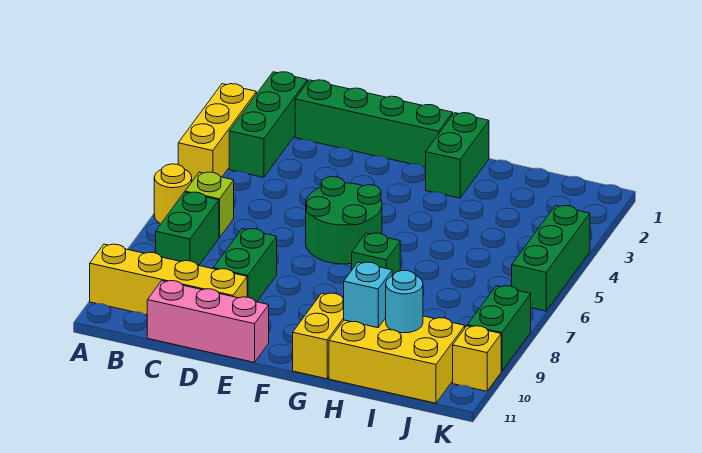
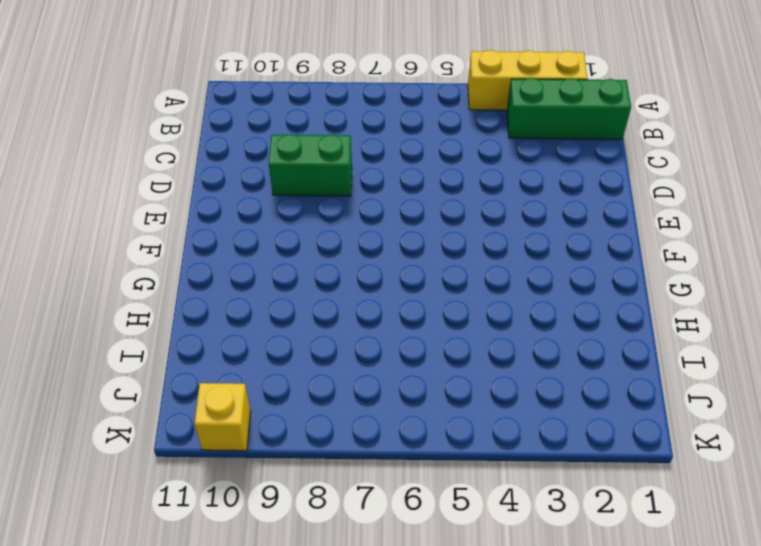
none -> yellow round brick A6 level 1
none -> yellow brick A10:D10 level 1
none -> lime brick B6 level 1

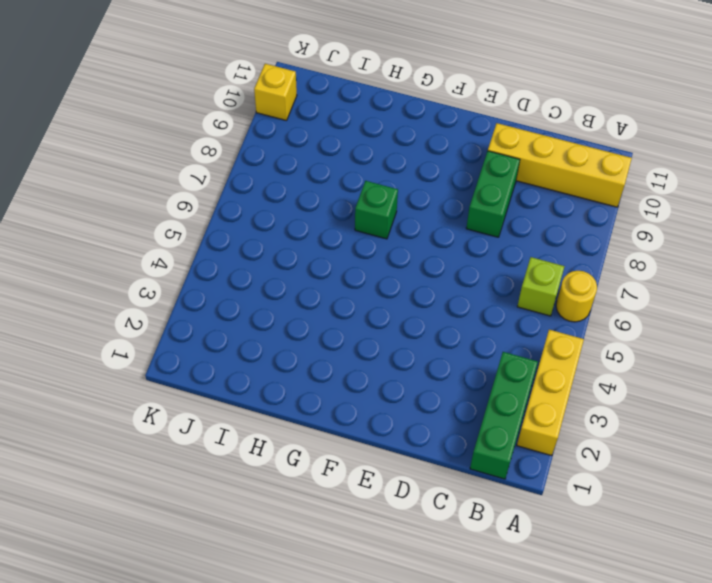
none -> green brick B7:B8 level 1
none -> green brick C1:F1 level 1
none -> pink brick C11:E11 level 1

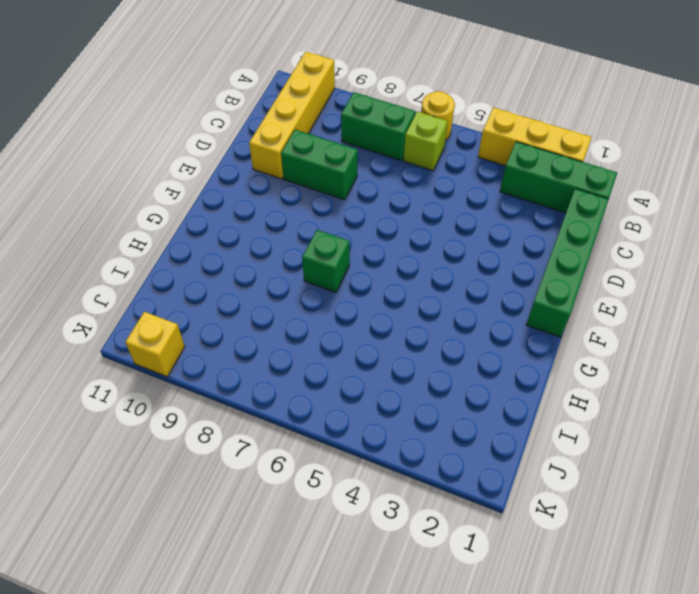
none -> pink brick C11:E11 level 1
none -> green round brick E5:F6 level 1
none -> green brick G1:G2 level 1

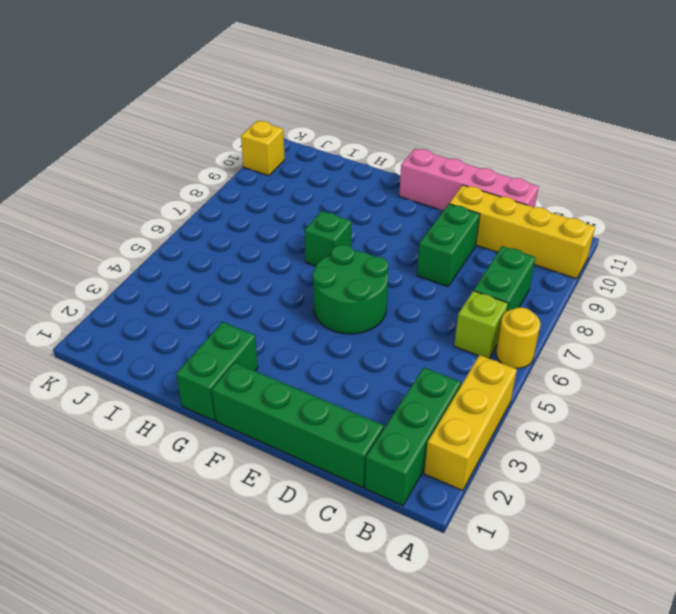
pink brick C11:F11 level 1 -> pink brick C11:E11 level 1
none -> yellow brick G10:G11 level 1
none -> yellow brick H10:J11 level 1
none -> green brick K4:K6 level 1

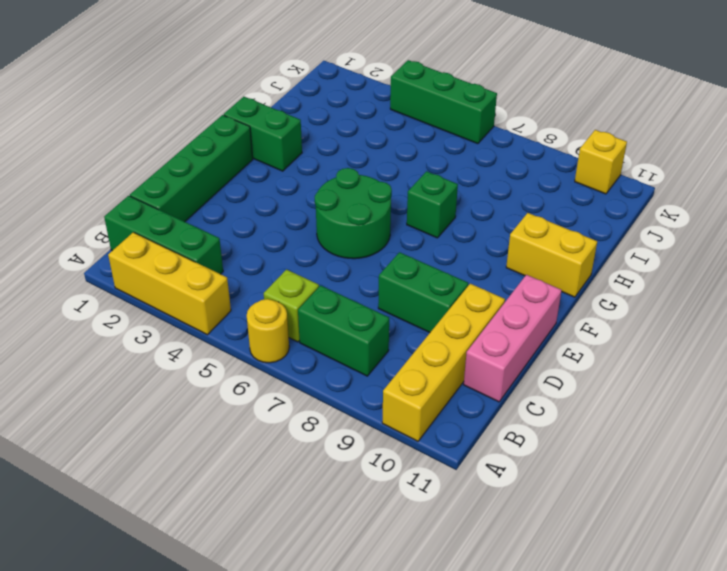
none -> yellow brick H10:J11 level 1
none -> green brick K8:K9 level 1
none -> cyan brick H10 level 2

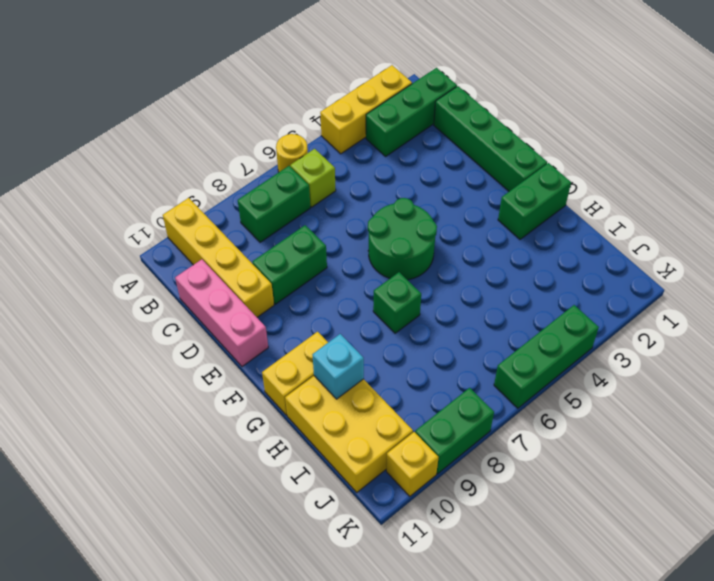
none -> cyan round brick I10 level 2

